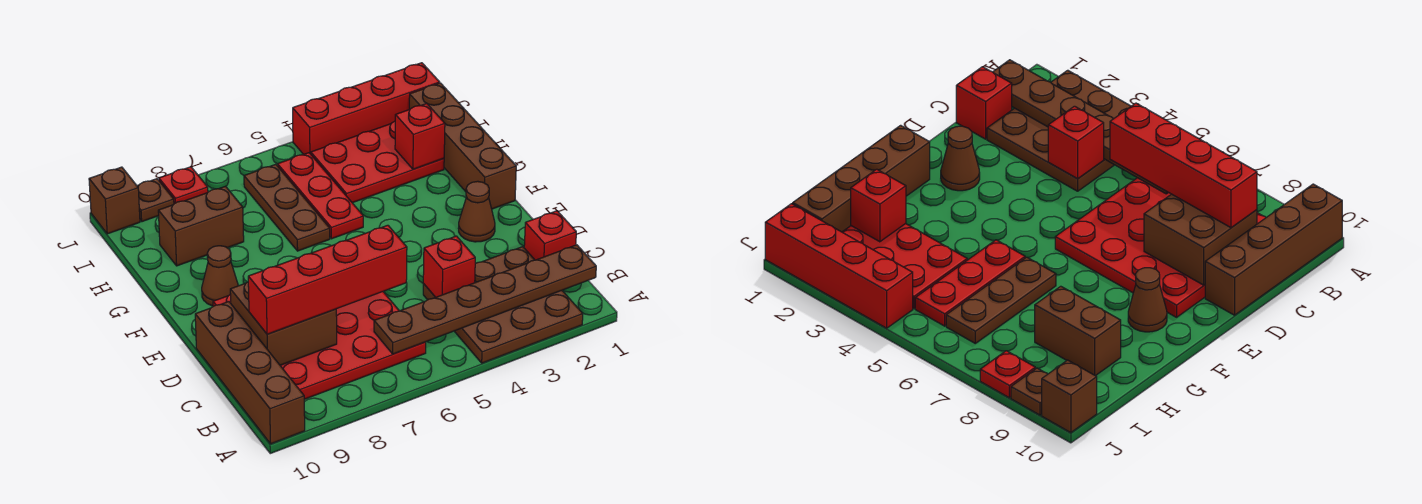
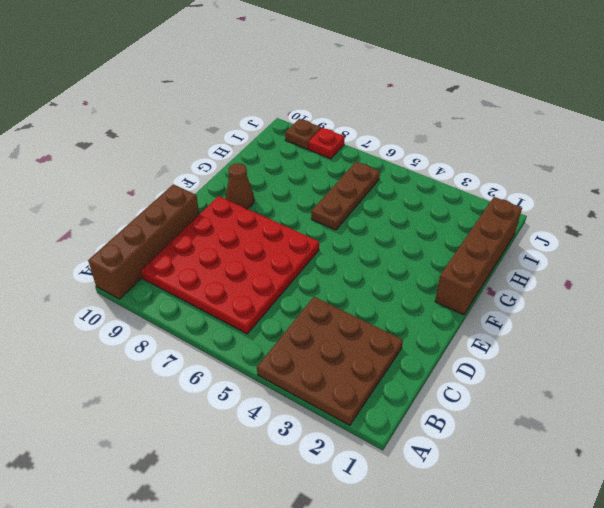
none -> red brick C1 level 1
none -> brown cone E2 level 1
none -> red plate G5:I5 level 1

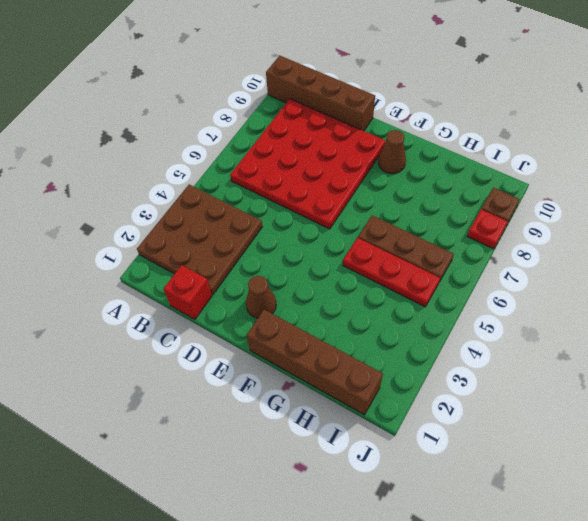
none -> red plate H2:I4 level 1
none -> brown brick H8:H9 level 1
none -> red brick J1:J4 level 1

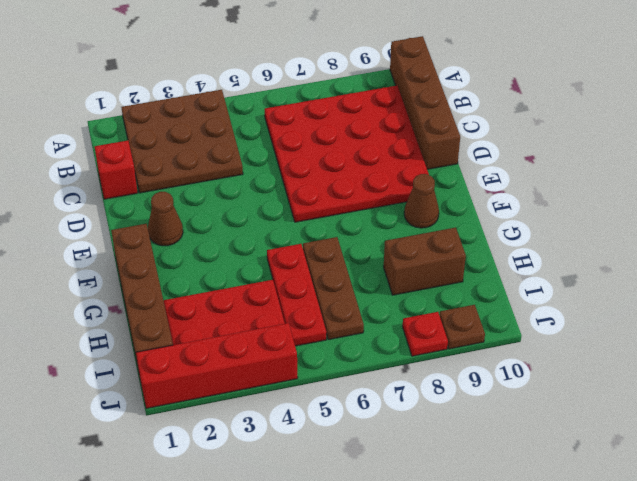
none -> brown brick J10 level 1
none -> brown plate B1:B6 level 2
none -> red brick C4 level 2

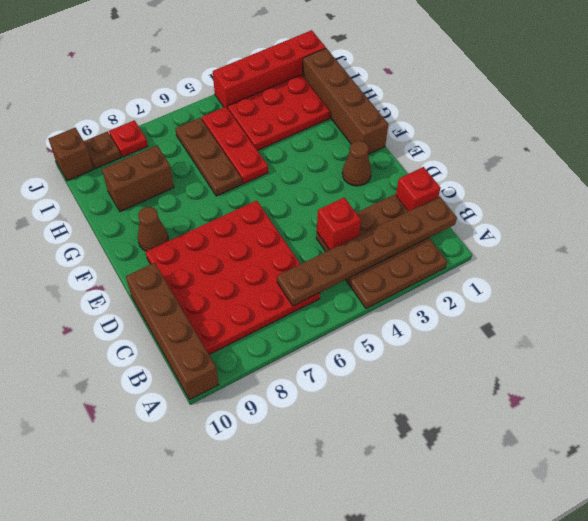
none -> brown brick C8:D9 level 2
none -> red brick H2 level 2
none -> red brick C6:C9 level 3

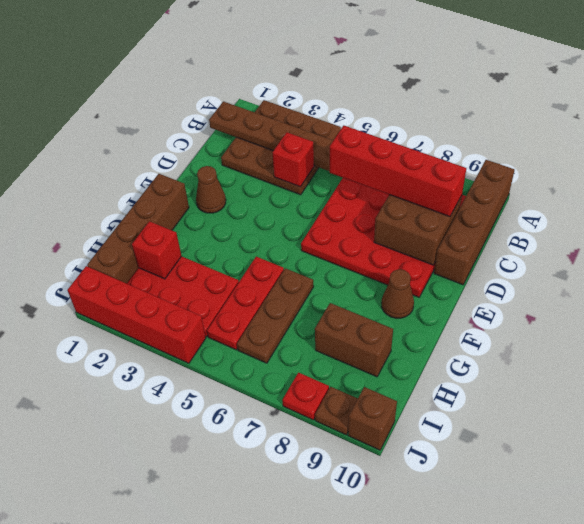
none -> red brick C1 level 1

